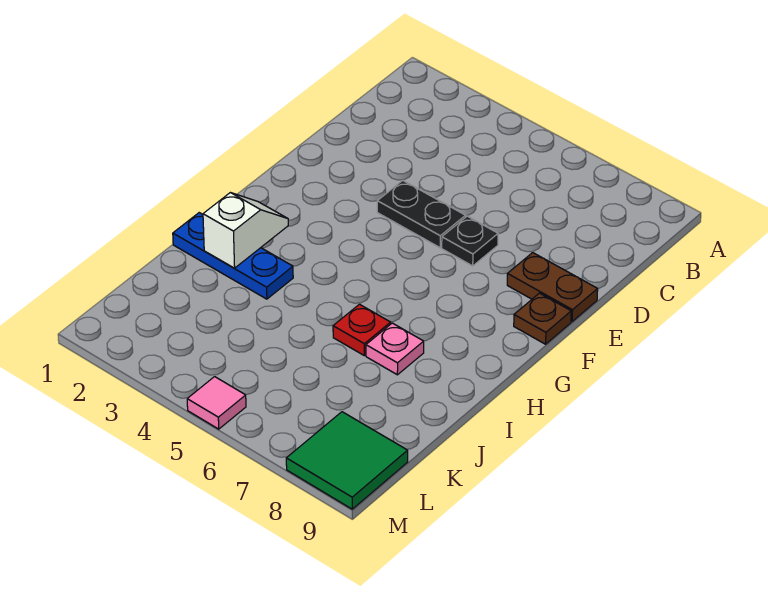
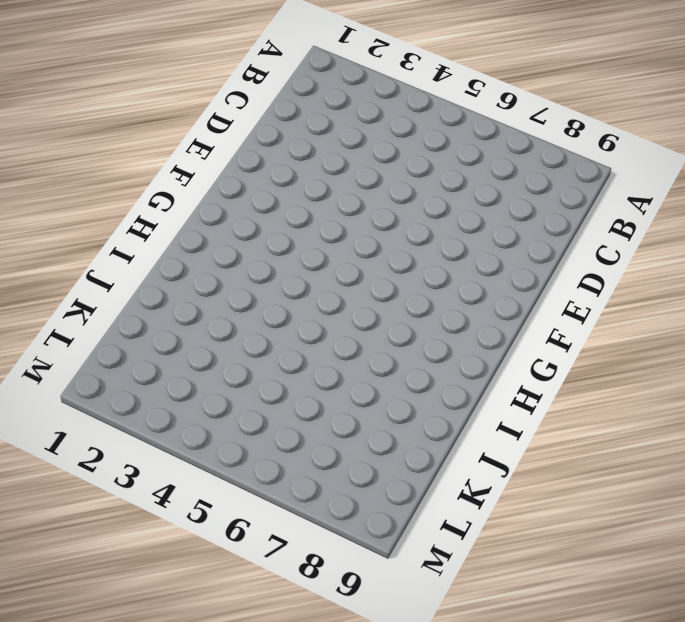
none -> black plate E4:E5 level 1
none -> black plate E6 level 1

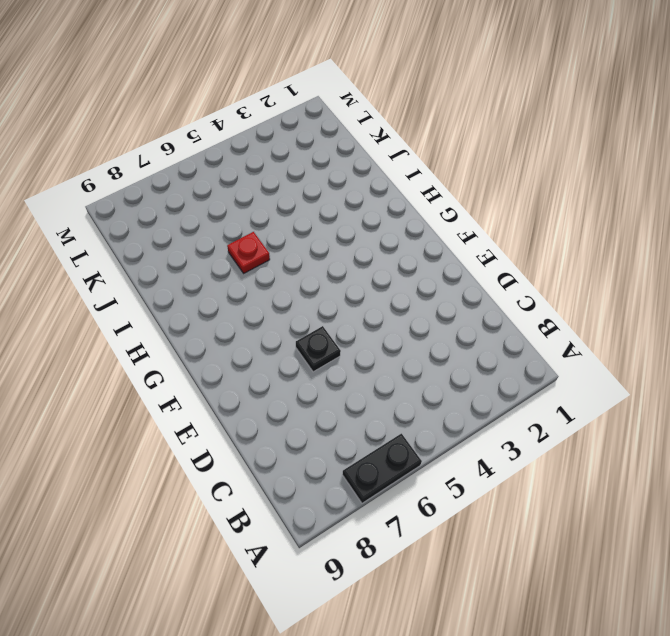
black plate A6:A7 level 1 -> black plate E4:E5 level 1
none -> brown plate E8:E9 level 1
none -> brown plate F9 level 1

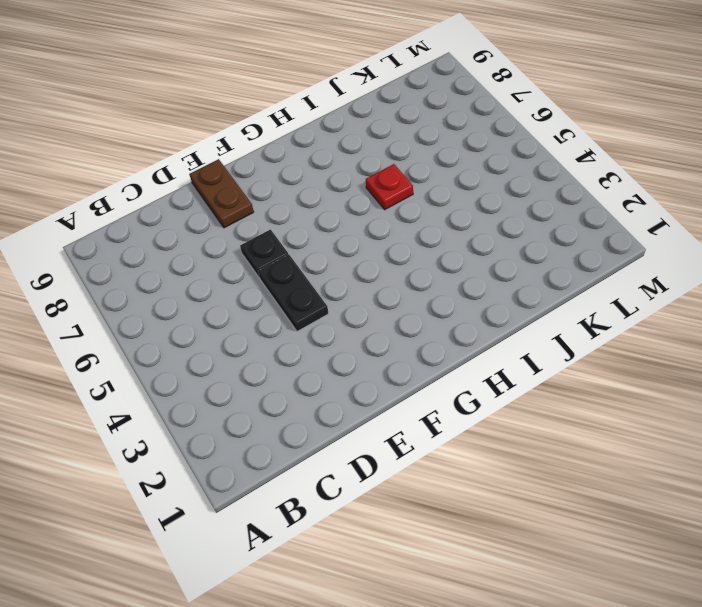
none -> brown plate F9 level 1
none -> blue plate I1:I3 level 1

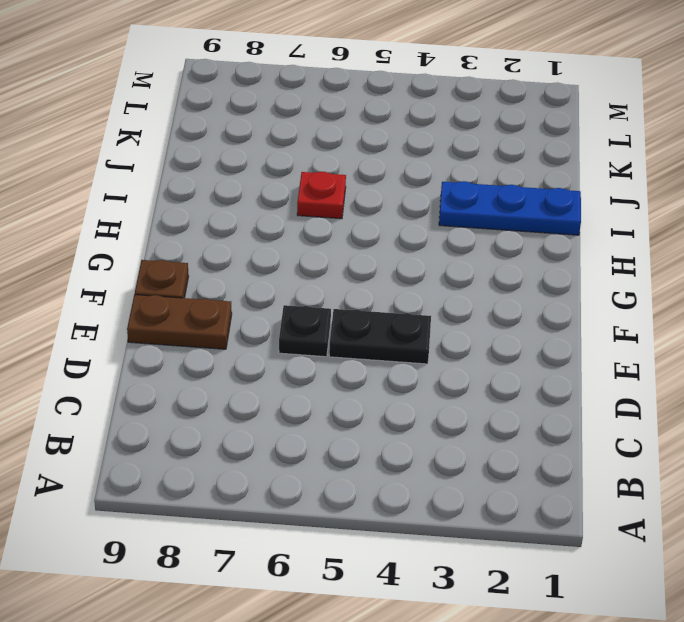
none -> pink plate I7 level 1
none -> green tile L8:M9 level 1

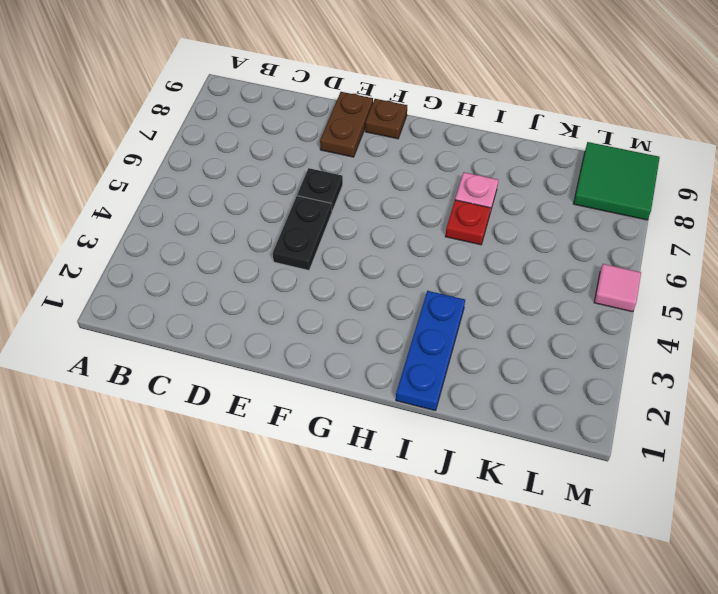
none -> white slope H2:I2 level 2 top I

